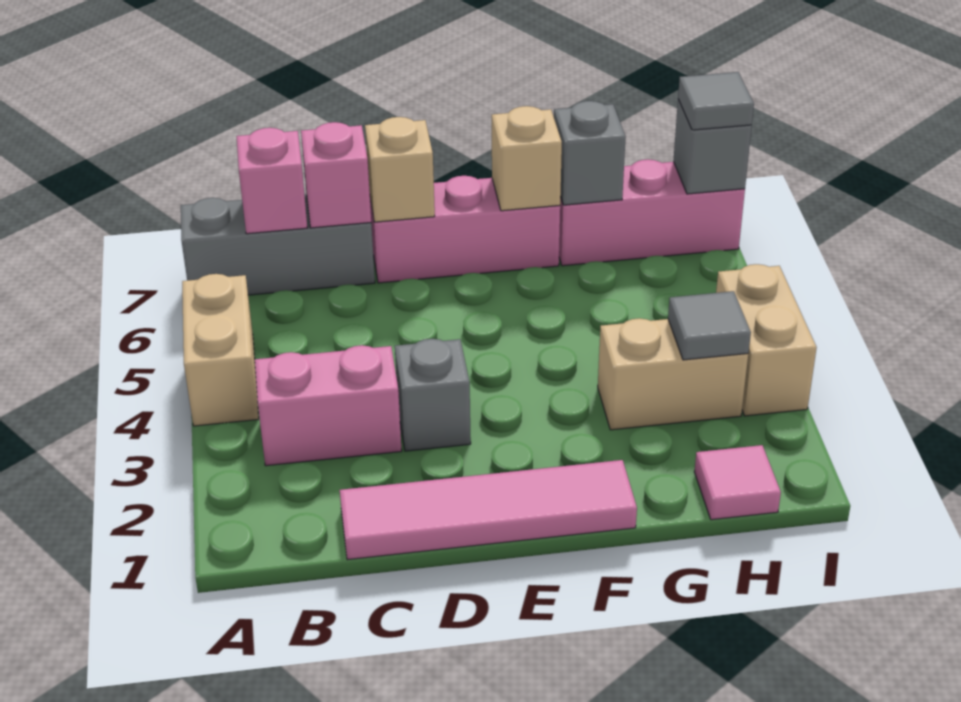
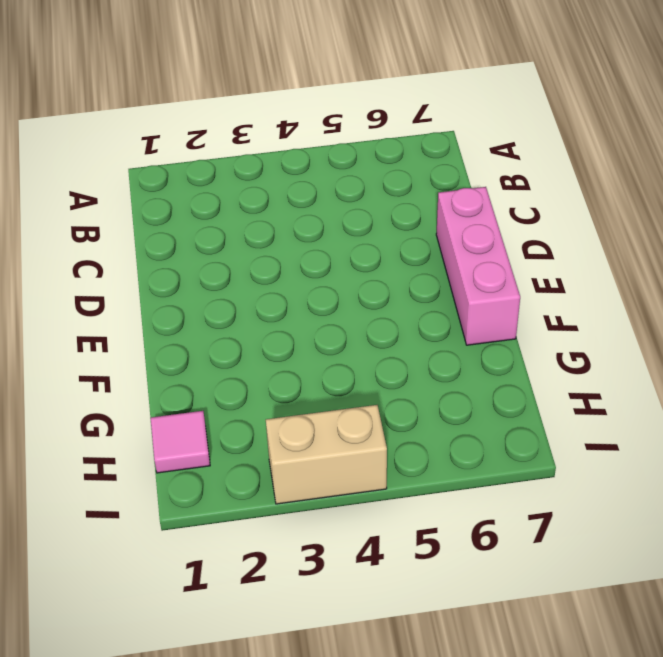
none -> tan brick A4:A5 level 1
none -> grey brick A7:C7 level 1
none -> pink brick B3:C3 level 1

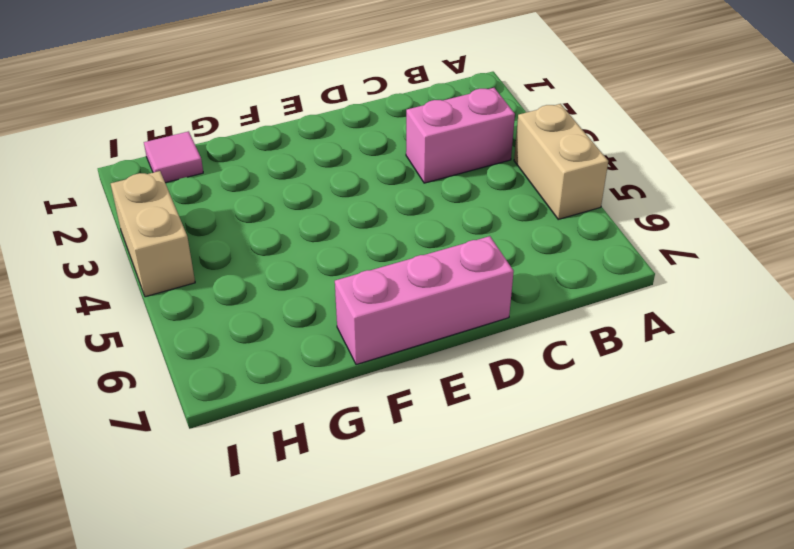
none -> grey brick A7:C7 level 1
none -> pink tile C1:F1 level 1
none -> grey brick D3 level 1

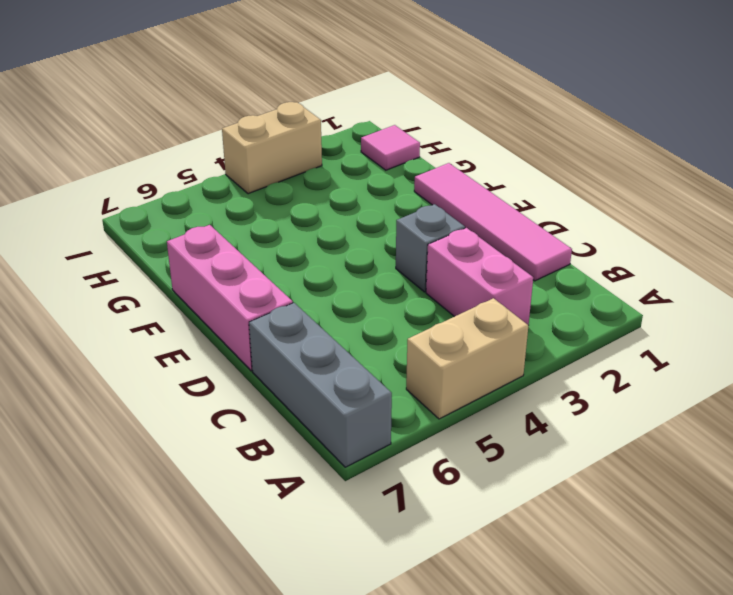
none -> tan brick G3:H3 level 1
none -> pink brick G7:I7 level 1
none -> pink brick B7 level 2

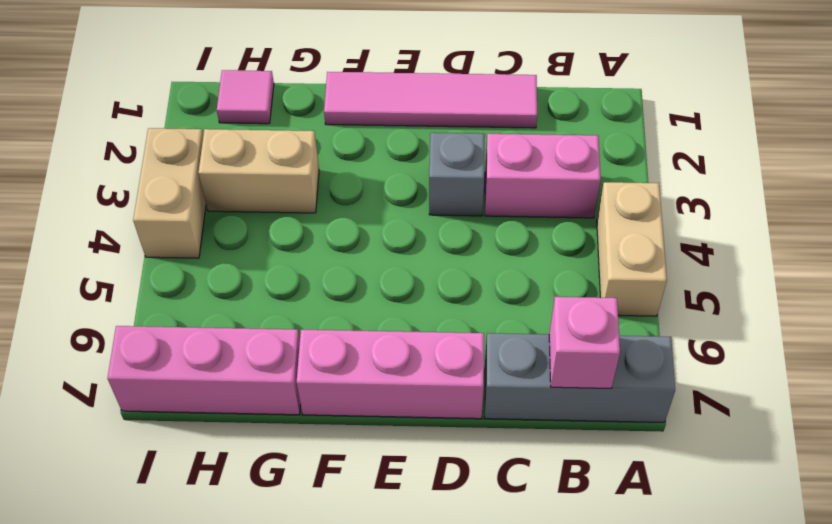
none -> pink brick C7 level 2
none -> tan brick D7 level 2
none -> tan brick F7 level 2

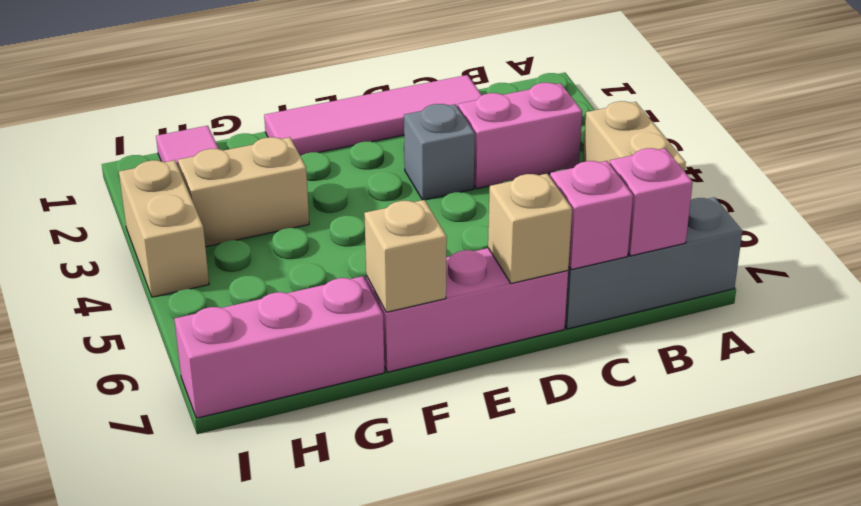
none -> grey brick G7 level 2
none -> grey tile H3 level 2
none -> grey brick I7 level 2

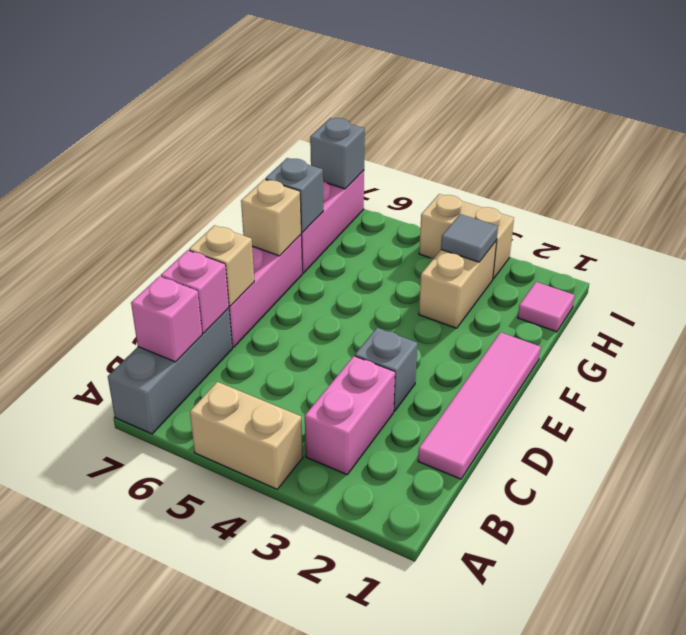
none -> grey tile I7 level 3

